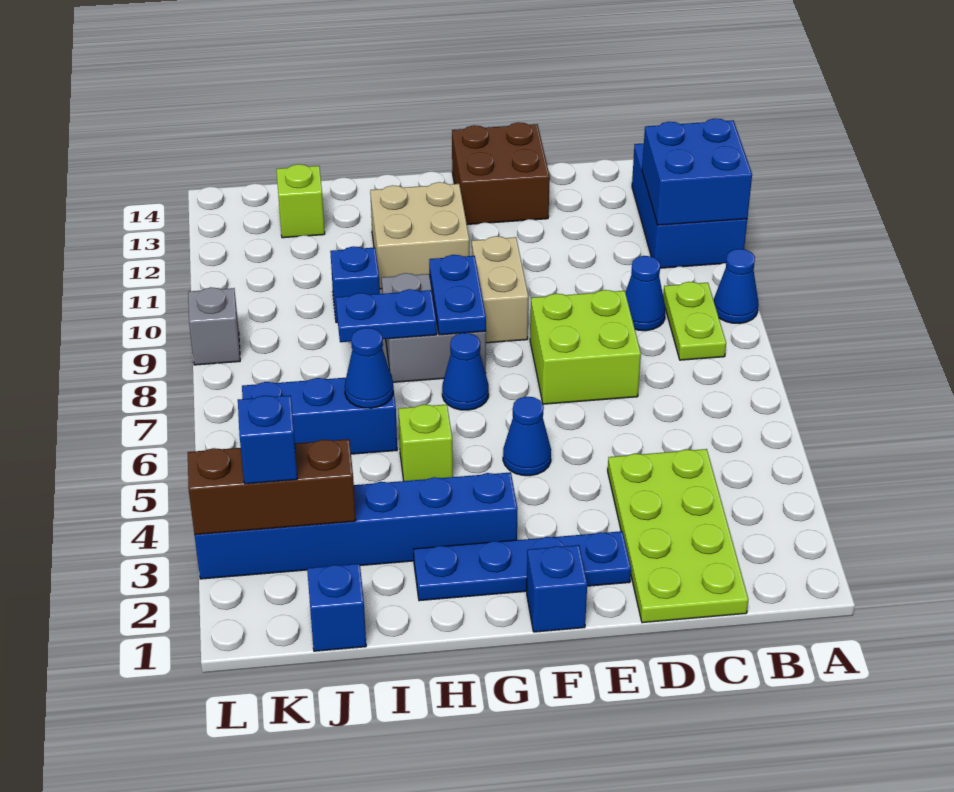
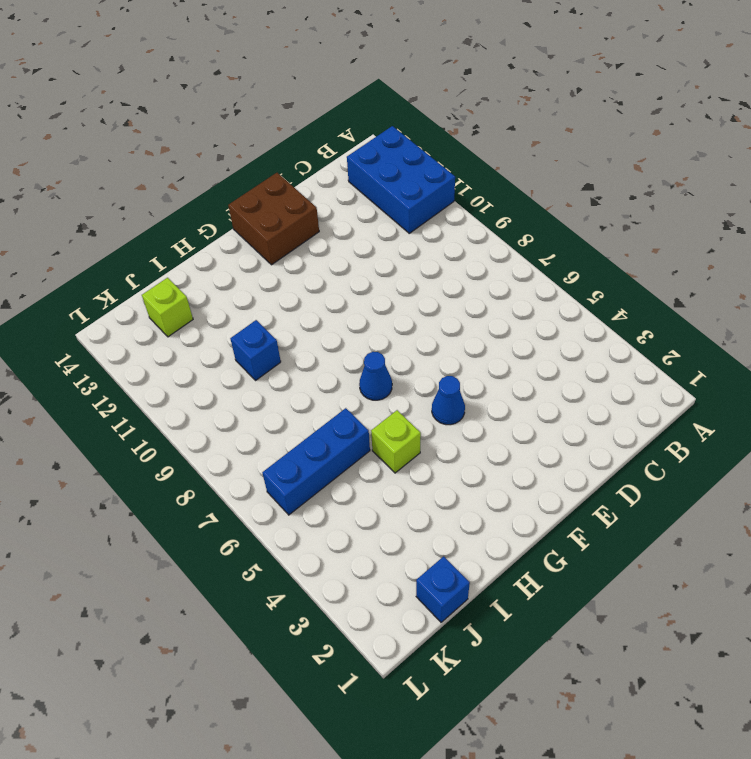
none -> blue cone A9 level 1
none -> lime plate B8:B9 level 1
none -> lime plate C1:D4 level 1

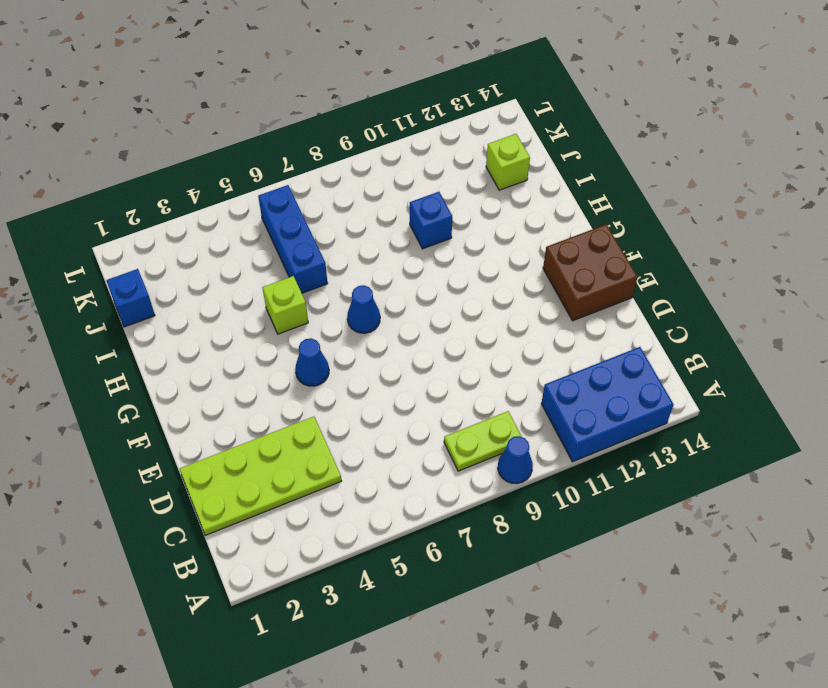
none -> blue cone C9 level 1
none -> lime brick D7:E8 level 1
none -> blue plate E2:H2 level 1

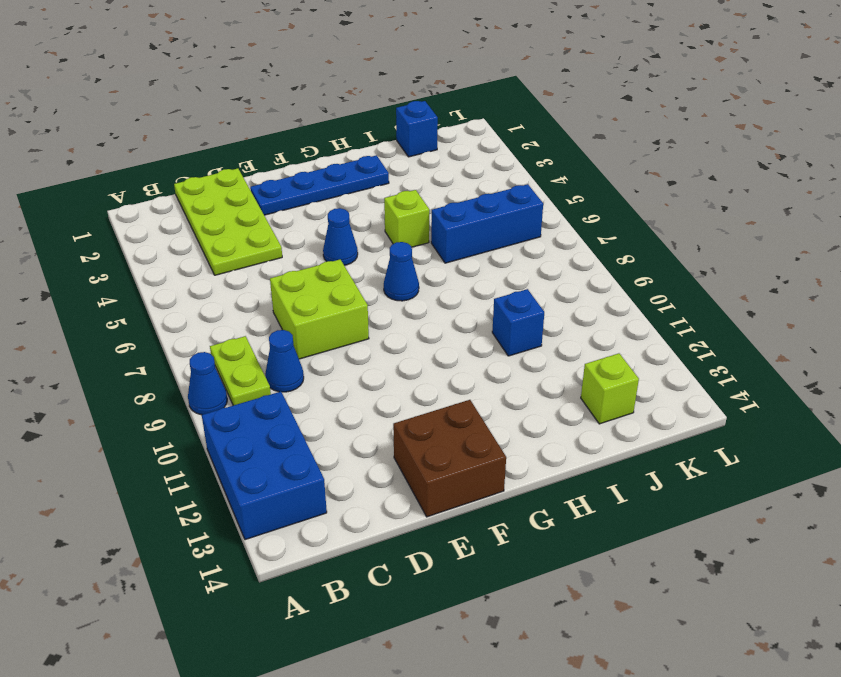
none -> blue brick F1 level 1
none -> tan brick F9:F10 level 1
none -> blue brick G3:L3 level 1

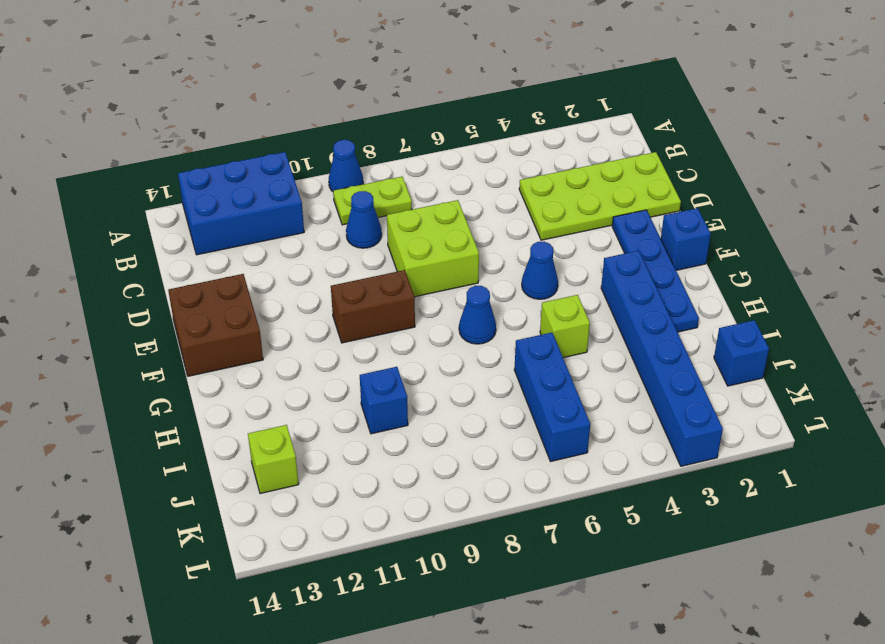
brown brick F9:F10 level 1 -> tan brick F9:F10 level 1
none -> grey brick G8:H9 level 1
none -> tan brick G11:H12 level 1
none -> grey brick L9 level 1

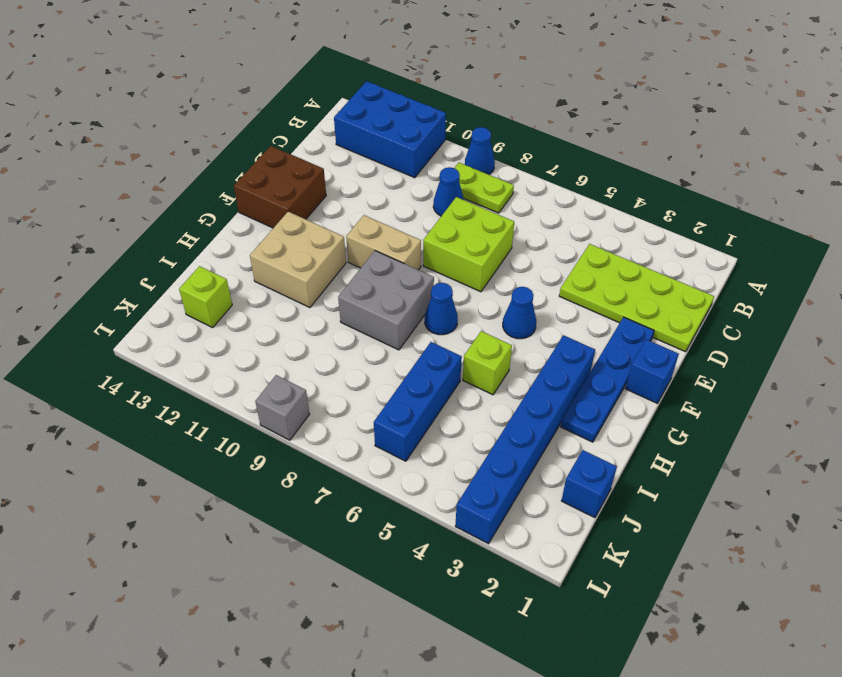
none -> blue brick I10 level 1
none -> blue brick A11:B12 level 2
none -> blue plate G8:G9 level 2

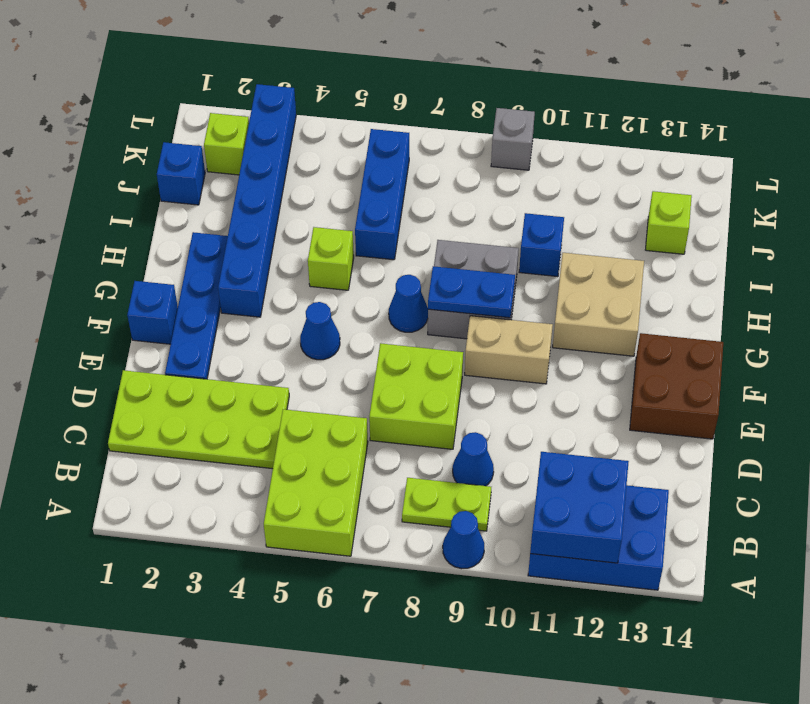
lime brick A5:C6 level 1 -> none
lime brick K2 level 1 -> none
none -> blue plate H8:I8 level 2
none -> blue cone I6 level 2
none -> brown brick J3:L3 level 2

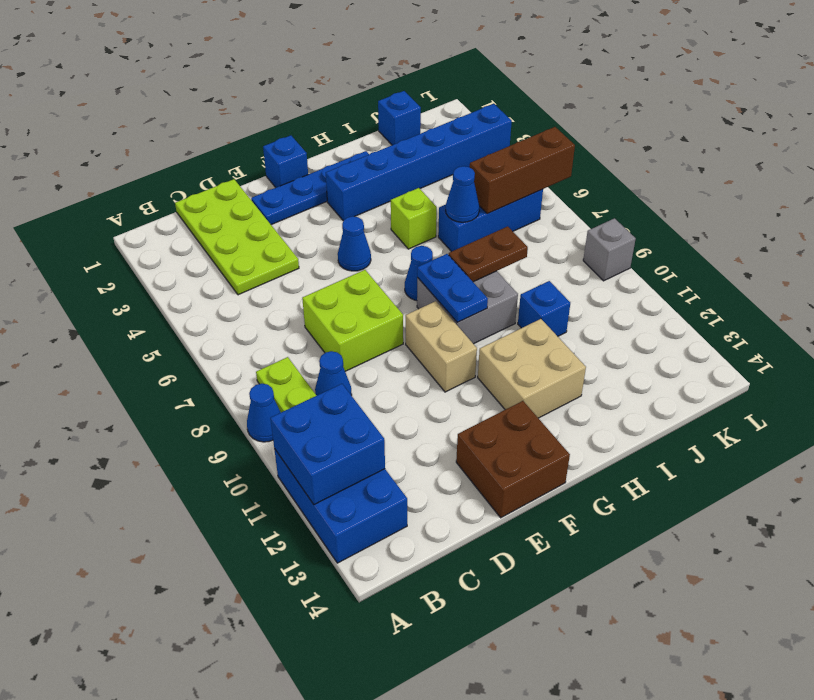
brown plate H8:I8 level 2 -> blue plate H8:I8 level 2
brown brick J6:L6 level 2 -> brown brick J3:L3 level 2
none -> lime brick J13 level 1
none -> blue brick K3 level 3

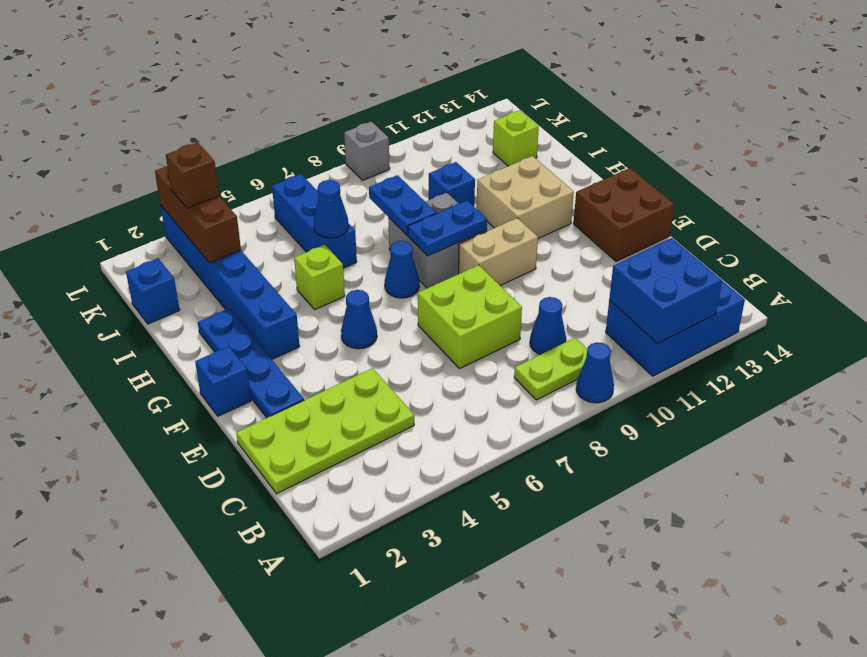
brown brick K3 level 3 -> blue brick K3 level 3

